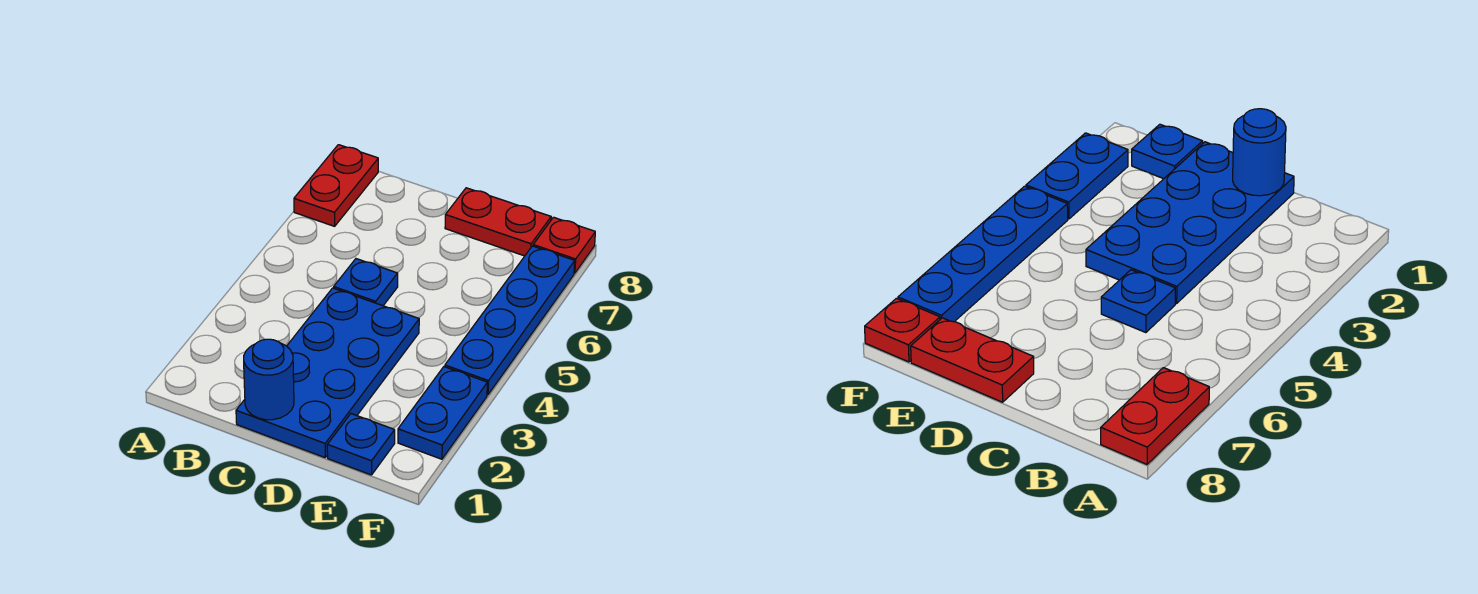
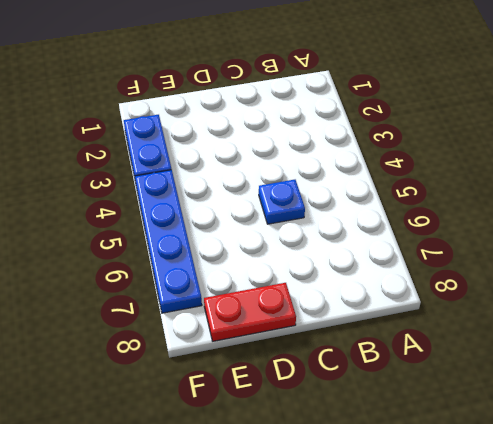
none -> red plate A7:A8 level 1
none -> blue plate C1:D4 level 1

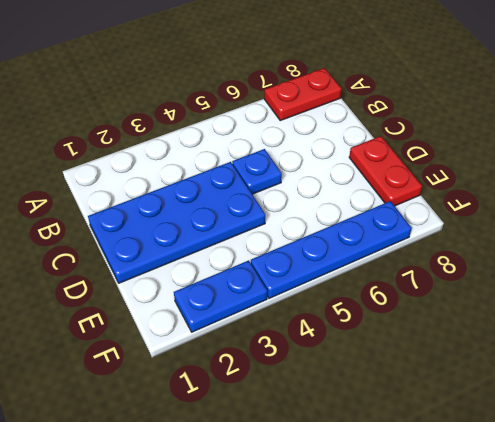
none -> blue plate E1 level 1
none -> red plate F8 level 1

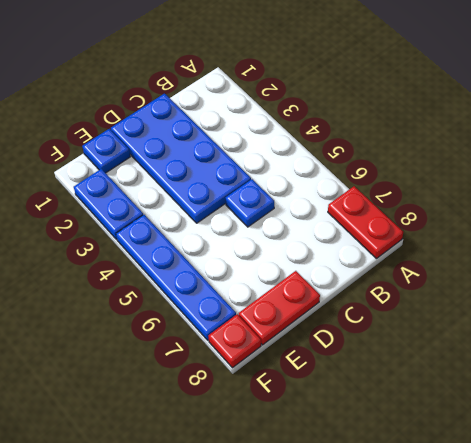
none -> blue round brick C1 level 2

